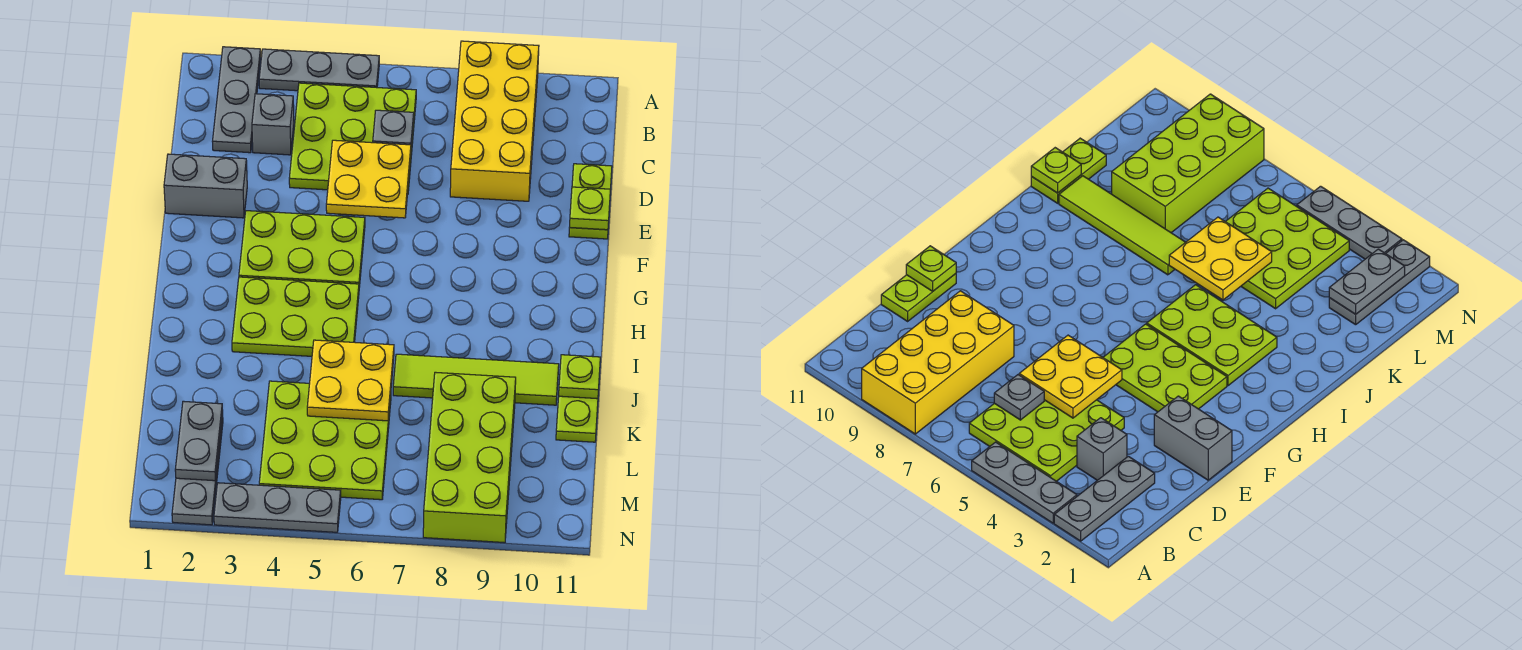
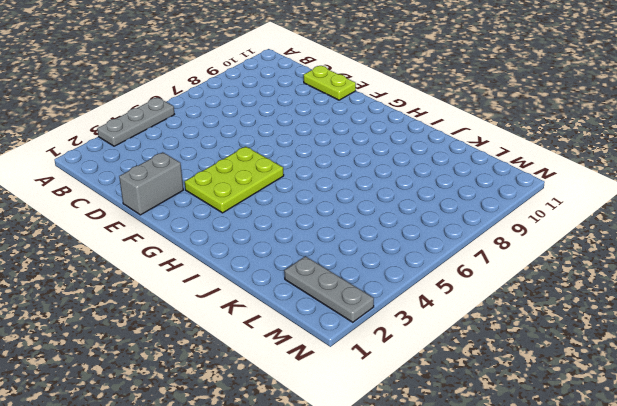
none -> grey plate A2:C2 level 1
none -> yellow brick A8:D9 level 1
none -> lime plate B4:D6 level 1

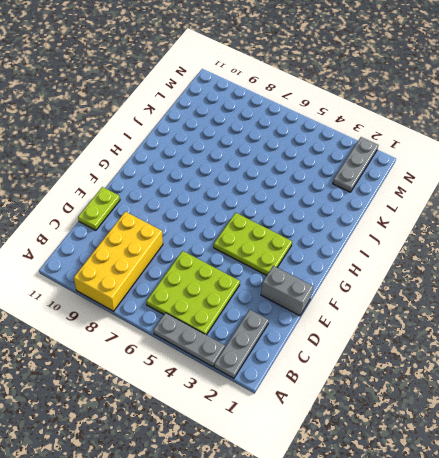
none -> grey brick C3 level 1
none -> lime plate H3:I5 level 1
none -> lime tile J7:J10 level 1

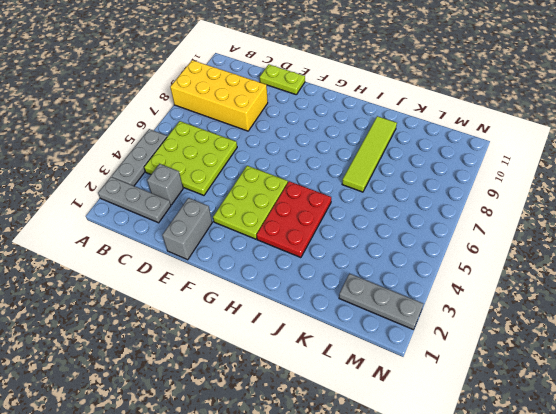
red plate H3:I5 level 1 -> lime plate H3:I5 level 1
none -> lime plate J11:K11 level 1
none -> lime plate K4:M6 level 1
none -> lime brick K8:N9 level 1

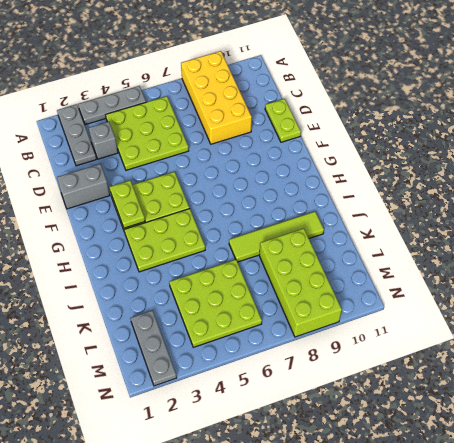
lime plate F3:G3 level 2 -> lime plate J11:K11 level 1
none -> grey plate N3:N5 level 1
none -> grey plate C6 level 2
none -> yellow plate D5:E6 level 2

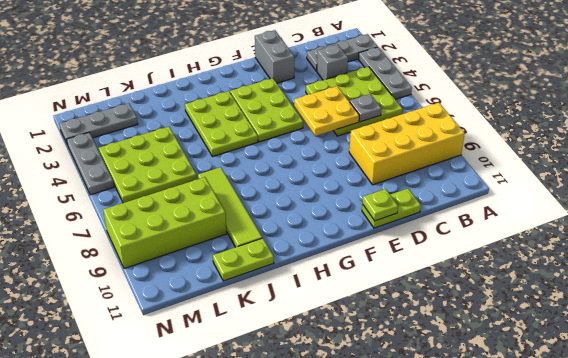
none -> yellow plate J5:K6 level 2
none -> lime plate J11 level 2
none -> grey plate L2:M2 level 2

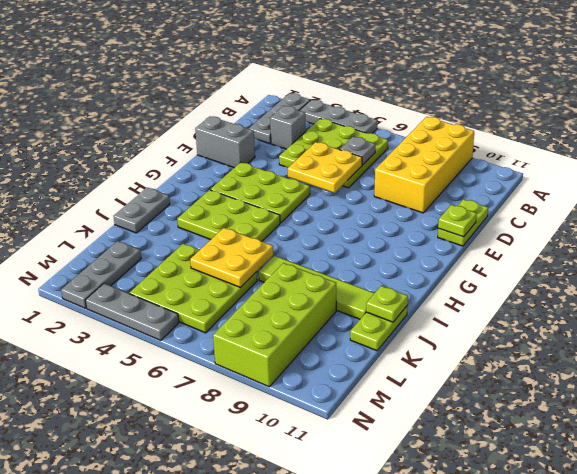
grey plate I1:J1 level 1 -> grey plate L2:M2 level 2

